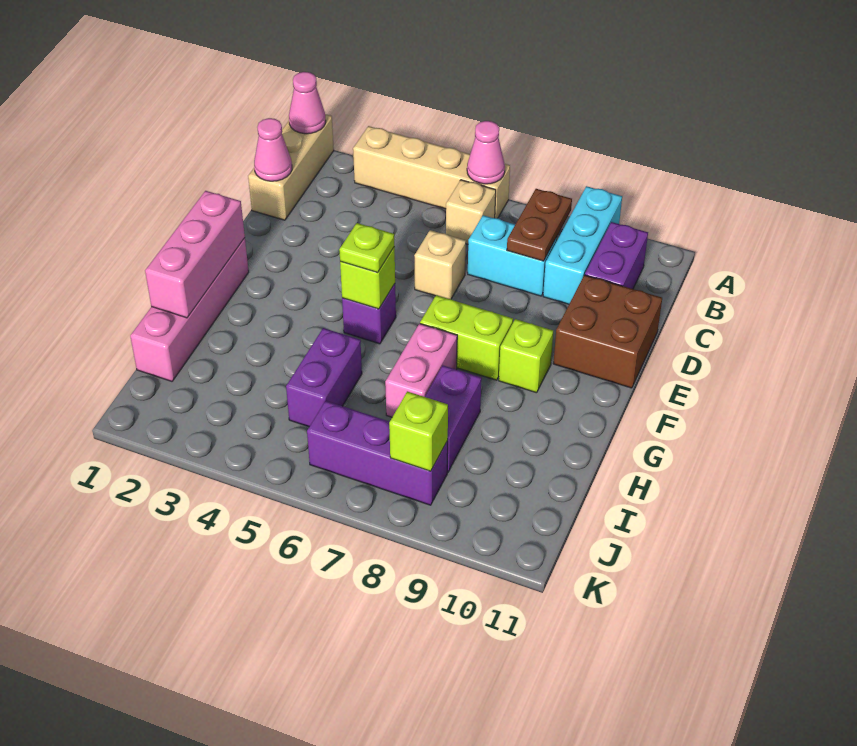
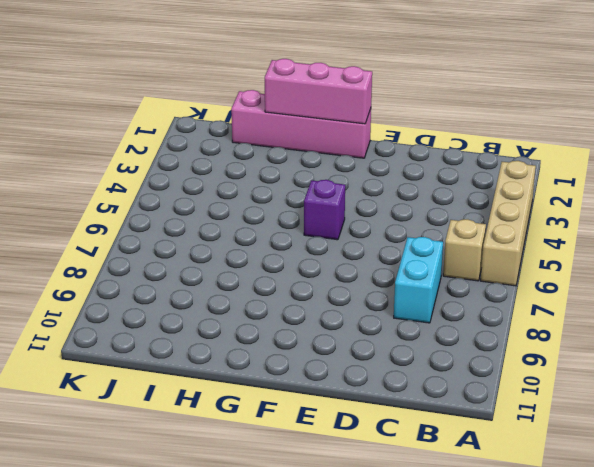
none -> tan brick A1:C1 level 1
none -> cyan brick A9:C9 level 1
none -> purple brick B10:C10 level 1

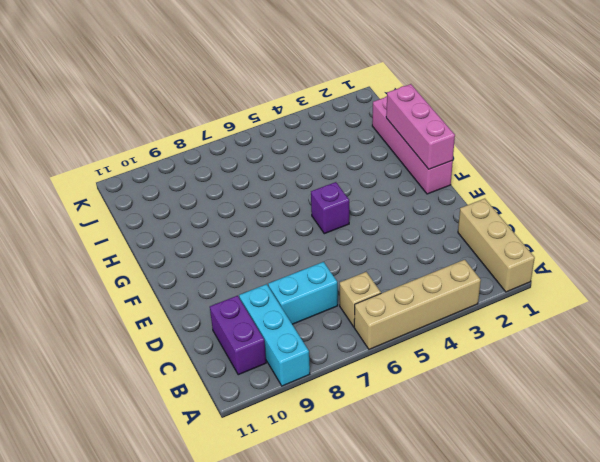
none -> tan brick D6 level 1
none -> brown brick D10:E11 level 1
none -> lime brick F7:F8 level 1

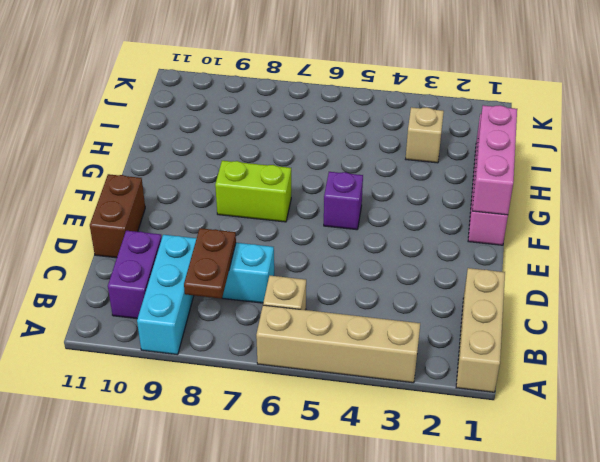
brown brick D11:E11 level 1 -> brown brick D10:E11 level 1
tan brick I3 level 1 -> tan brick D6 level 1
none -> lime brick F9 level 1
none -> pink brick G7:H7 level 1
none -> purple brick H5:I5 level 1

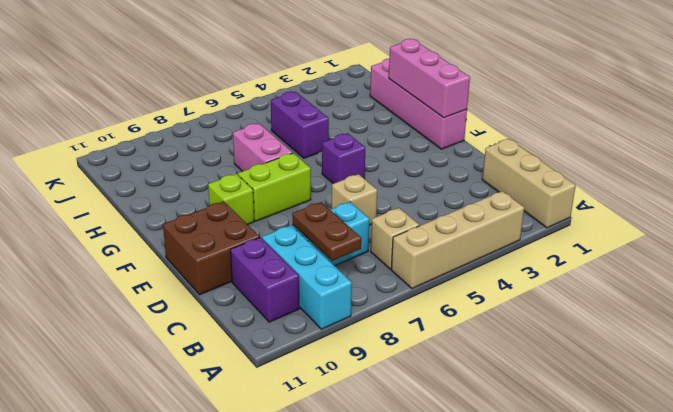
none -> purple brick H8:I8 level 1
none -> purple brick J6:J8 level 1
none -> pink cone A1 level 2

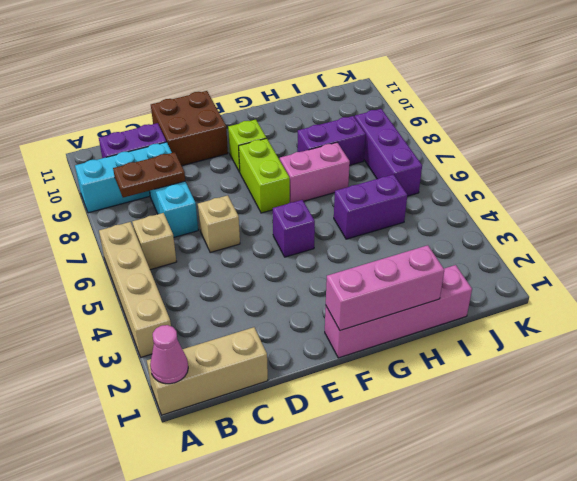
none -> pink cone A6 level 2
none -> pink cone C1 level 2
none -> lime brick F5 level 2

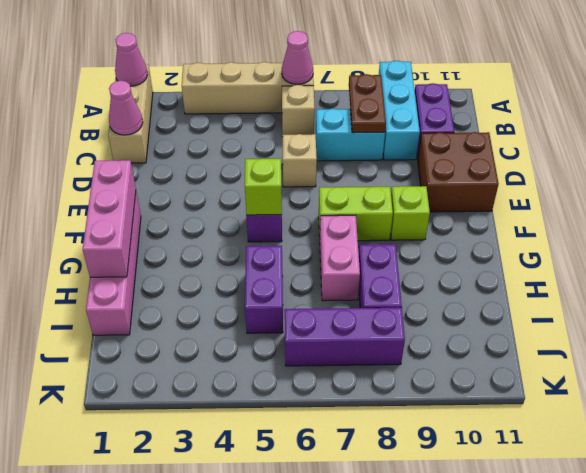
none -> lime brick J8 level 2
none -> lime plate F5 level 3

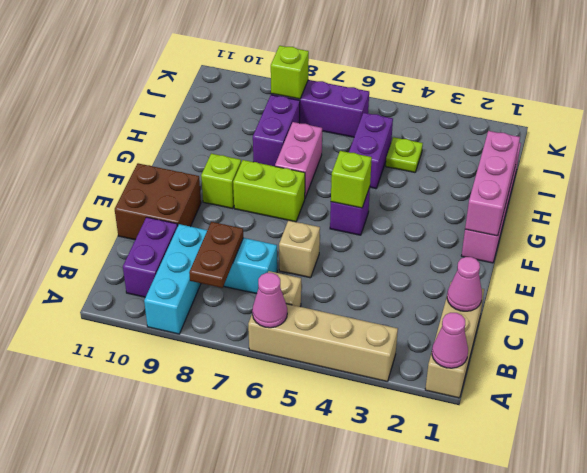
lime plate I4 level 1 -> lime plate F5 level 3

